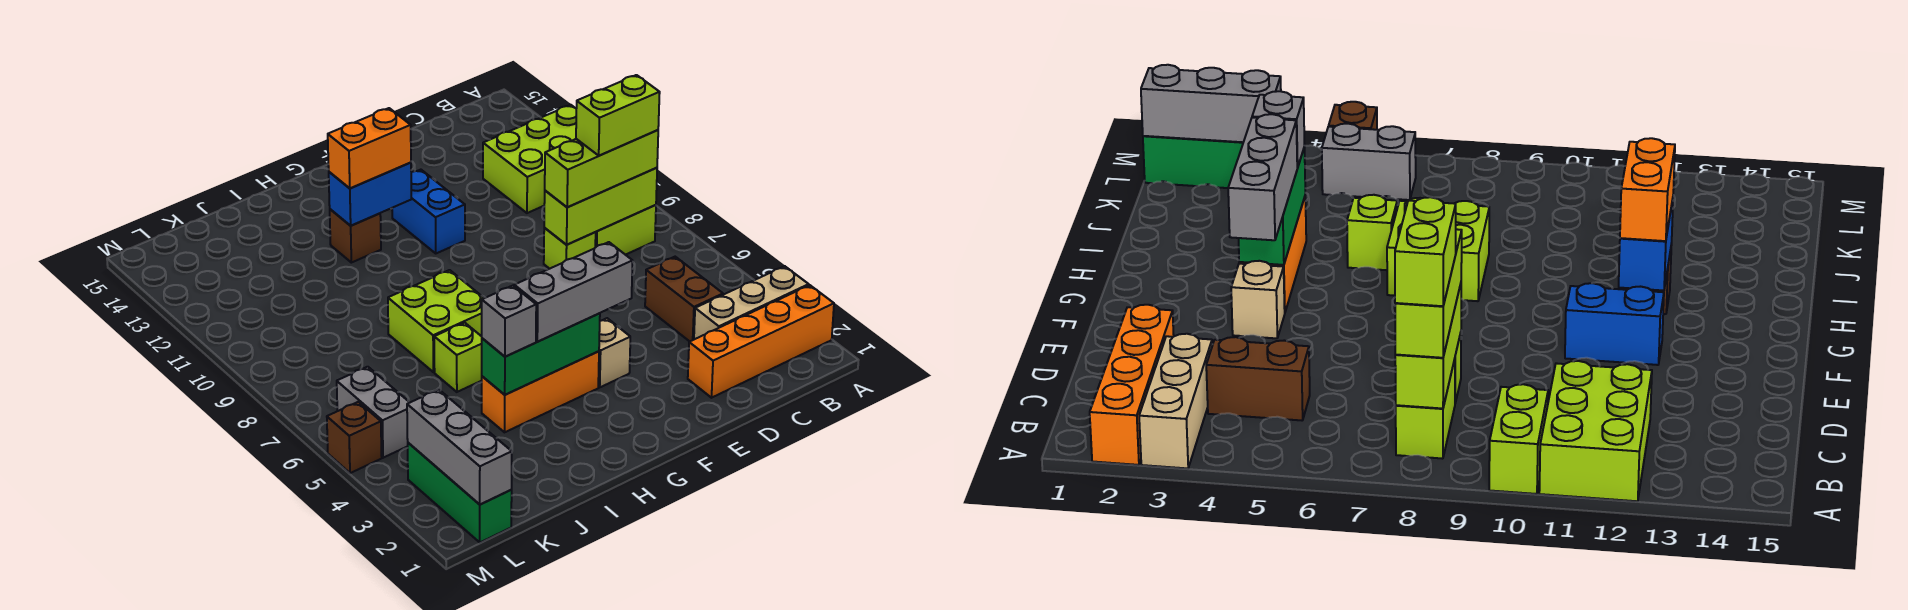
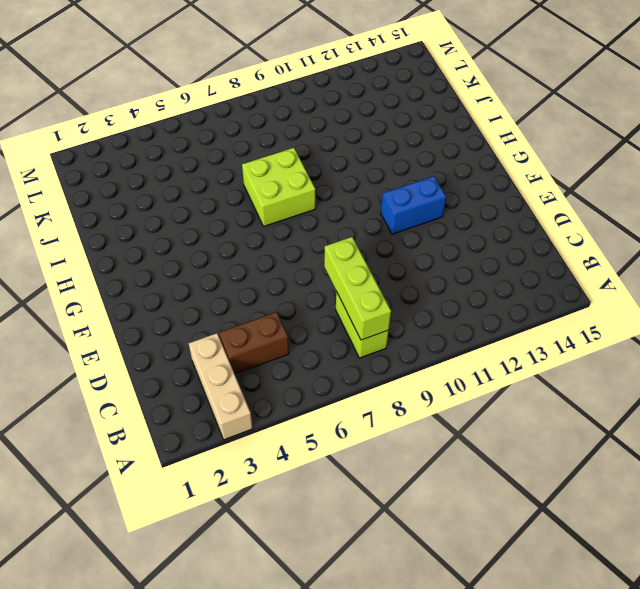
none -> orange brick A2:D2 level 1
none -> lime brick A10:B10 level 1
none -> lime brick A11:C12 level 1

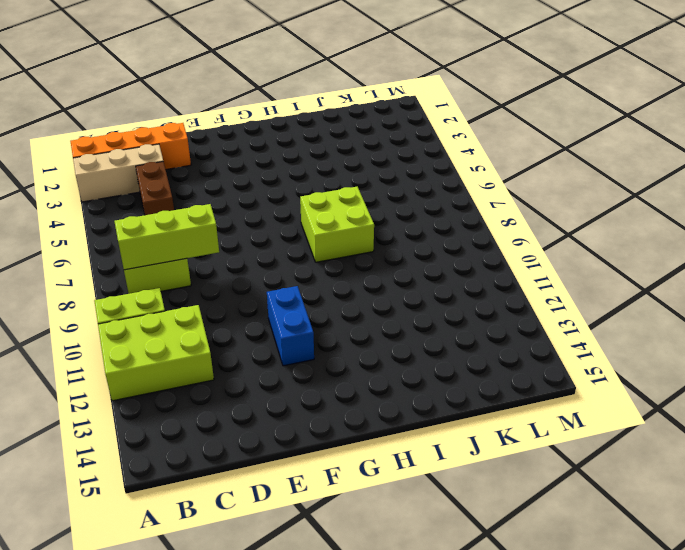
none -> lime brick D8 level 1
none -> tan brick F4 level 1
none -> orange brick G4:I4 level 1

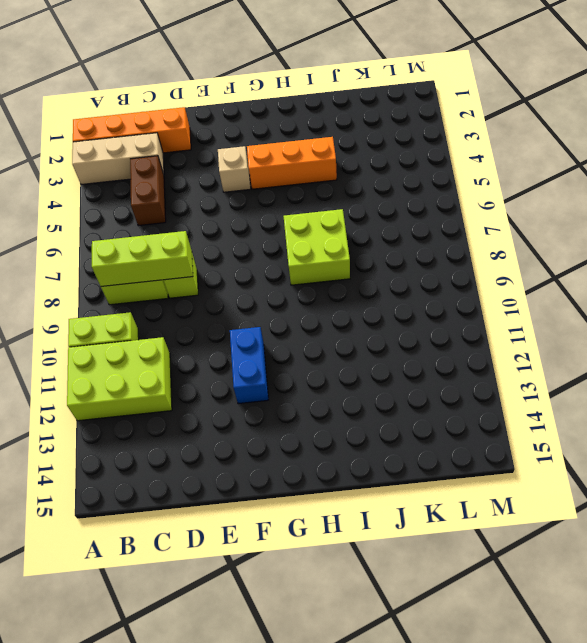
none -> brown brick H12 level 1
none -> lime brick I6 level 1
none -> green brick L1:L3 level 1

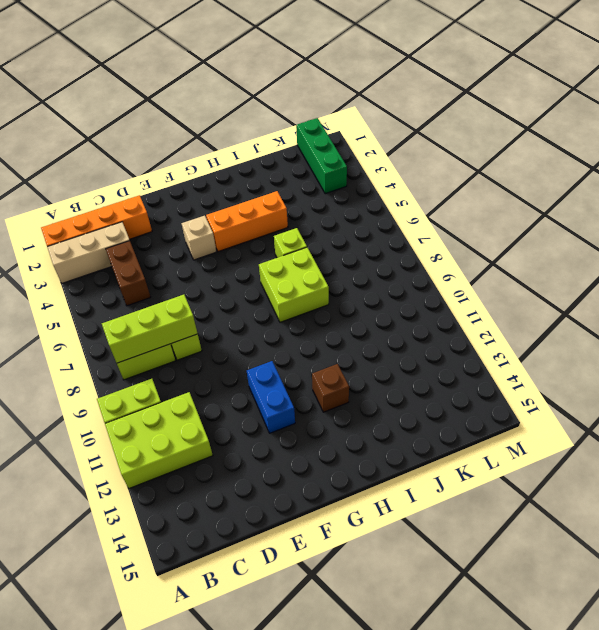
none -> grey brick L5:L6 level 1
none -> brown brick M5 level 1
none -> green brick G4:I4 level 2

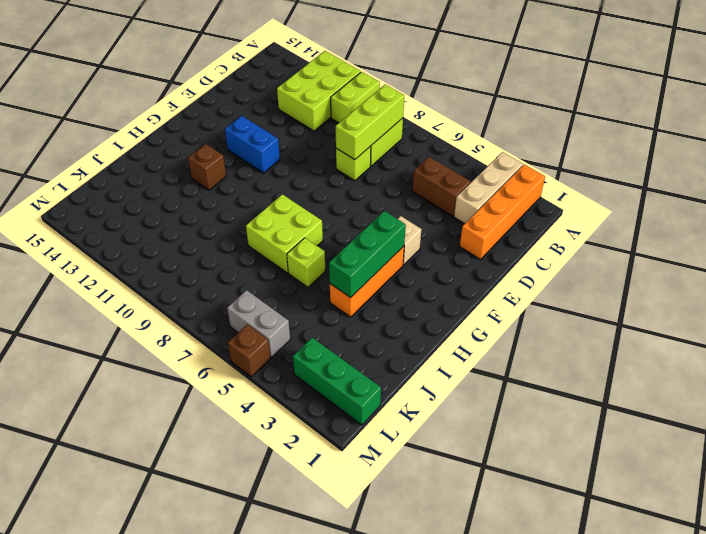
none -> blue brick G12:H12 level 2
none -> grey brick L1:L3 level 2
none -> lime brick B8:D8 level 3

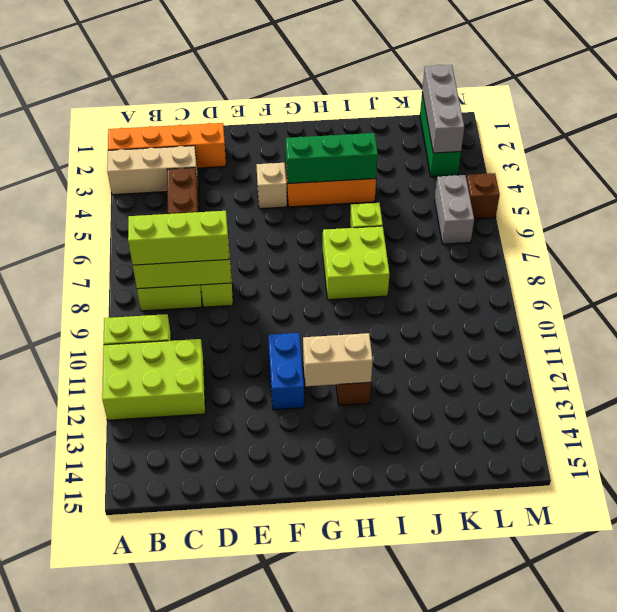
tan brick G12:H12 level 2 -> blue brick G12:H12 level 2
none -> grey brick F4:H4 level 3
none -> orange brick G12:H12 level 3
none -> grey brick I4 level 3

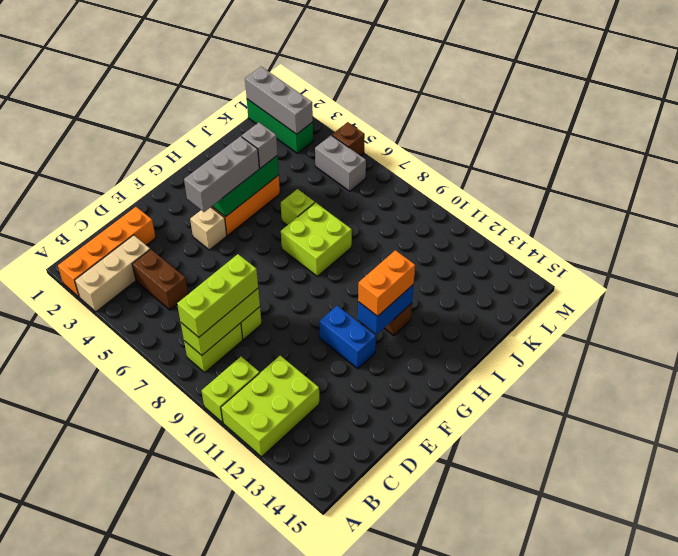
none -> lime brick B8:C8 level 4

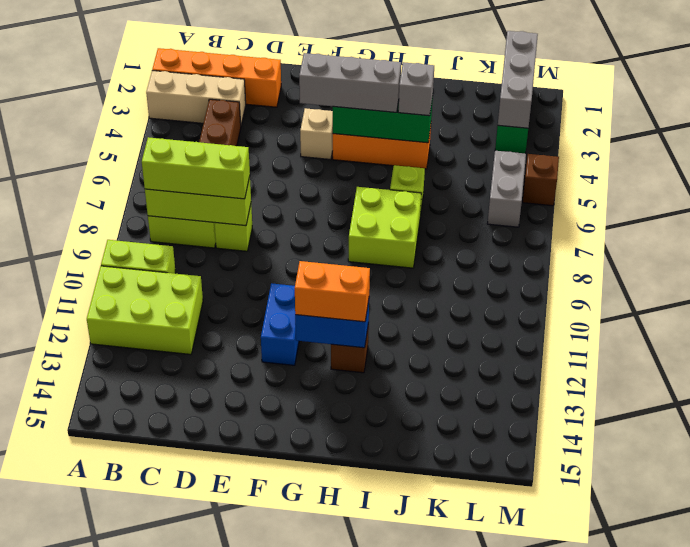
none -> lime brick B8:C8 level 4

